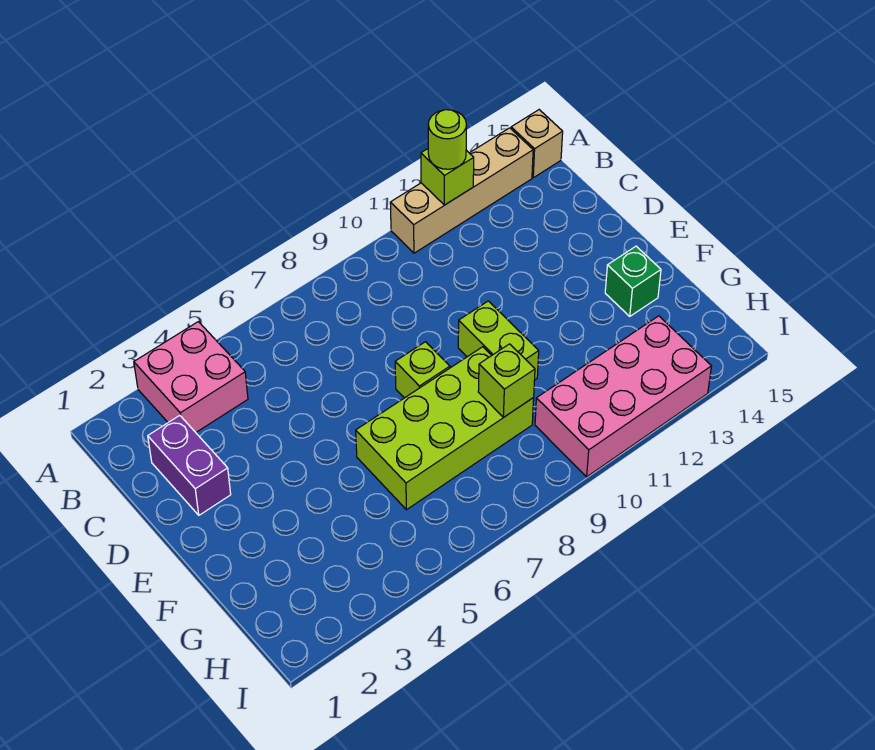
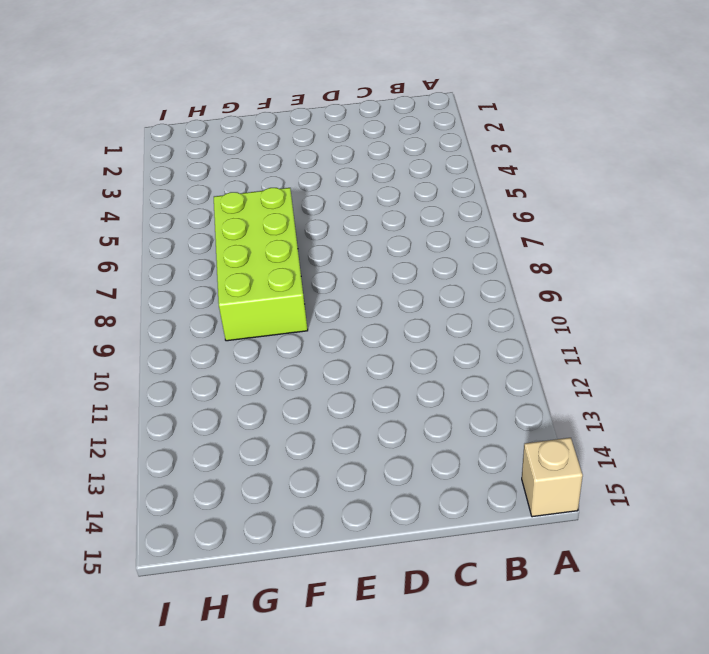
none -> pink brick A3:B4 level 1
none -> tan brick A11:A14 level 1
none -> purple brick C2:D2 level 1

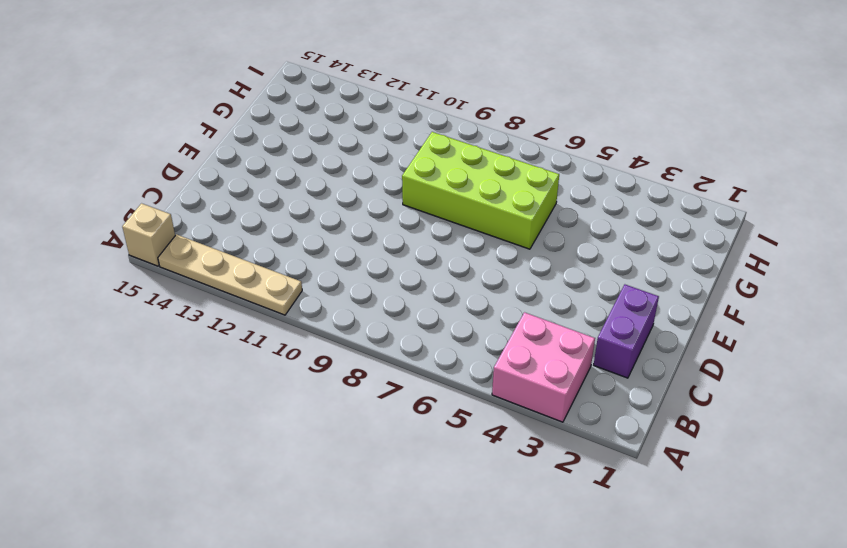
tan plate A11:A14 level 1 -> tan brick A11:A14 level 1
none -> lime brick E8 level 1
none -> lime brick E10:F10 level 1
none -> green brick F14 level 1

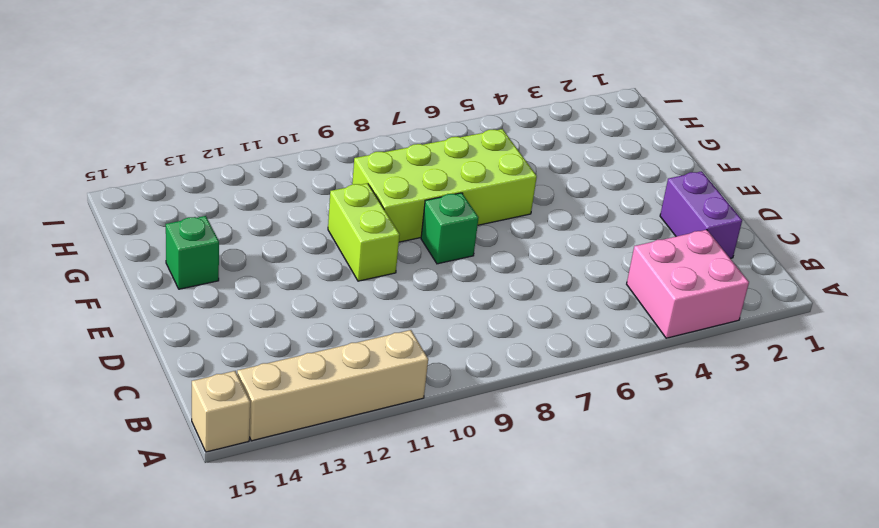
green brick E8 level 1 -> lime brick E8 level 1
none -> pink brick H10:I13 level 1
none -> lime brick A12 level 2
none -> lime brick G9 level 2

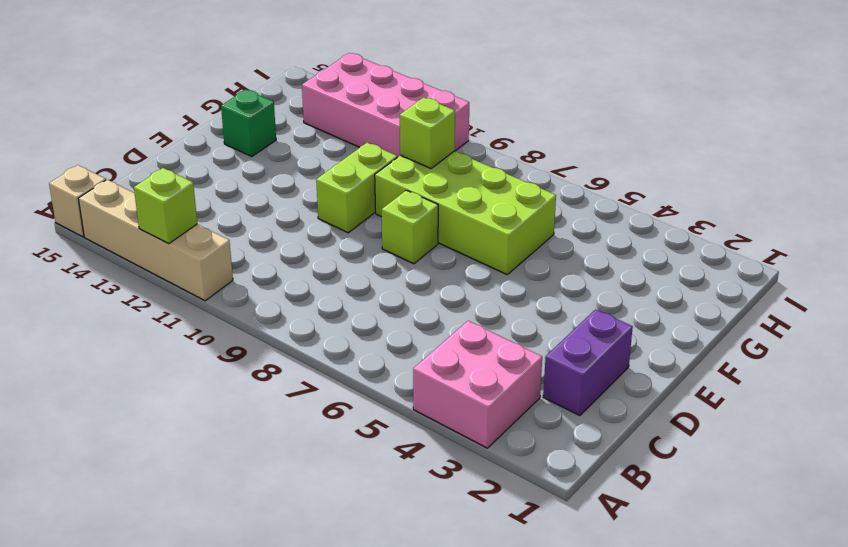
none -> lime round brick A12 level 3

